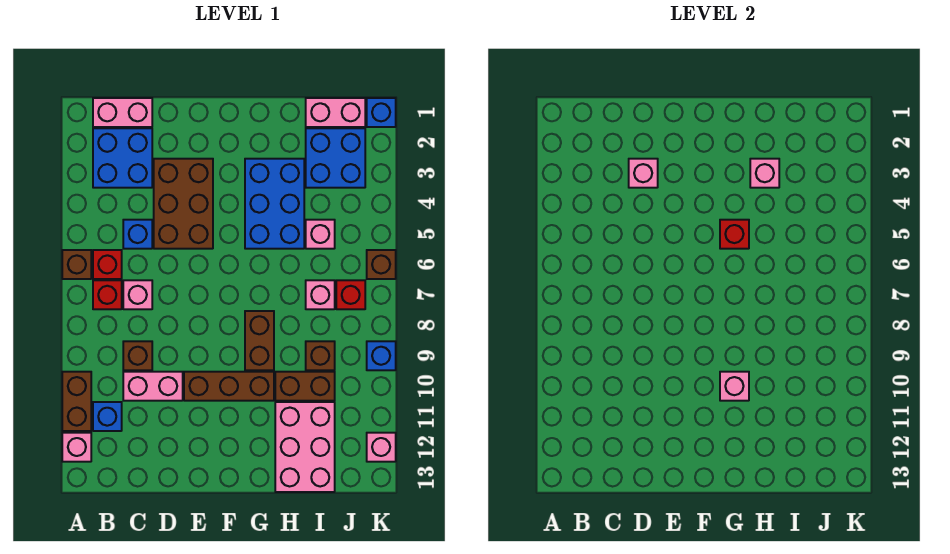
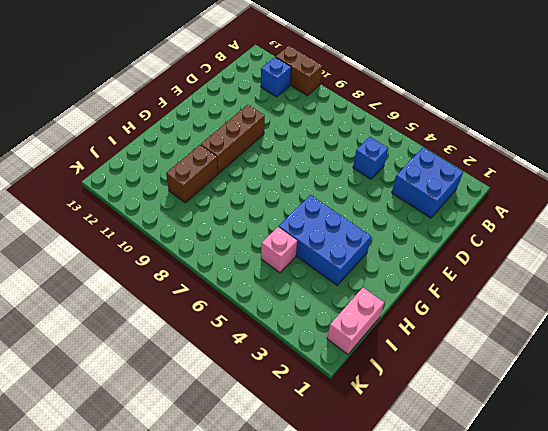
none -> brown brick A6 level 1
none -> pink brick A12 level 1
none -> pink brick B1:C1 level 1
none -> red brick B6 level 1

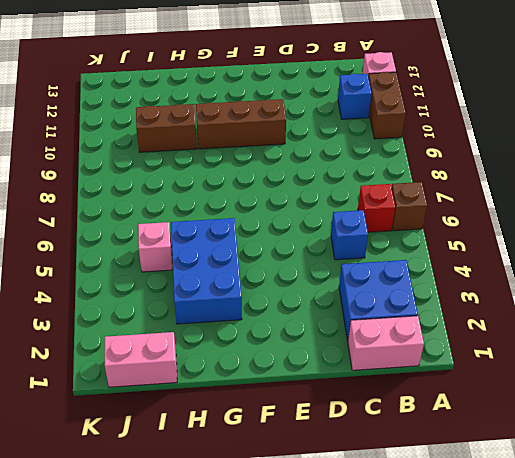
none -> red brick B7 level 1
none -> pink brick C7 level 1
none -> brown brick C9 level 1
none -> pink brick C10:D10 level 1

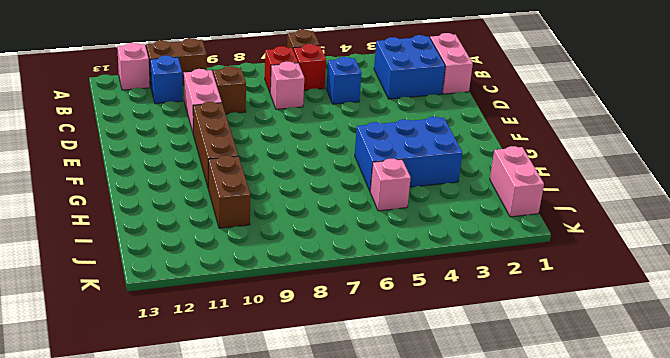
none -> brown brick D3:E5 level 1
none -> brown brick G8:G9 level 1
none -> pink brick H11:I13 level 1
none -> blue brick I2:J3 level 1

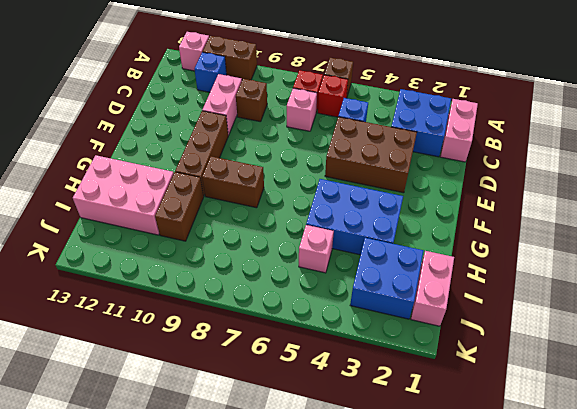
none -> pink brick I7 level 1
none -> brown brick I9 level 1
none -> red brick J7 level 1
none -> blue brick K1 level 1

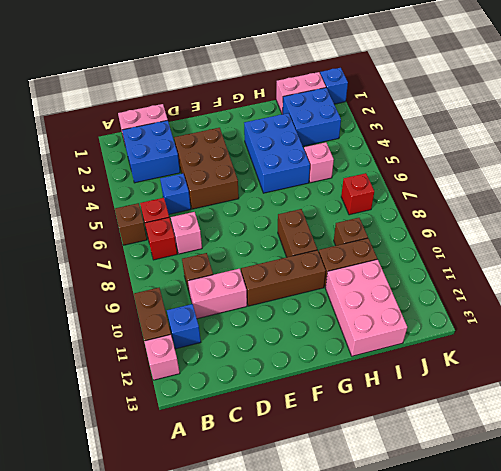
none -> pink brick I7 level 1
none -> brown brick K6 level 1
none -> blue brick K9 level 1
none -> pink brick K12 level 1

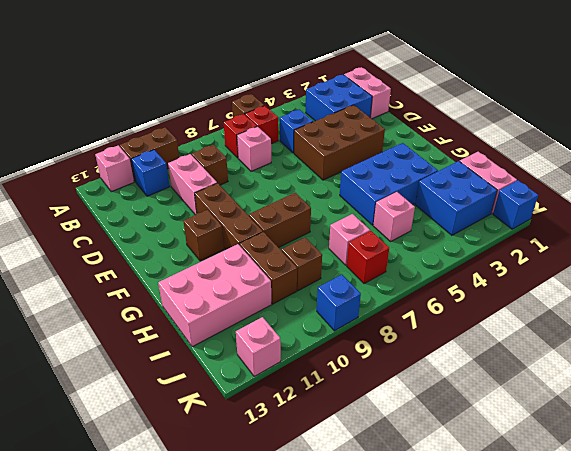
brown brick F11 level 1 -> brown brick K6 level 1
none -> pink brick D3 level 2
none -> red brick G5 level 2
none -> pink brick G10 level 2
none -> pink brick H3 level 2

